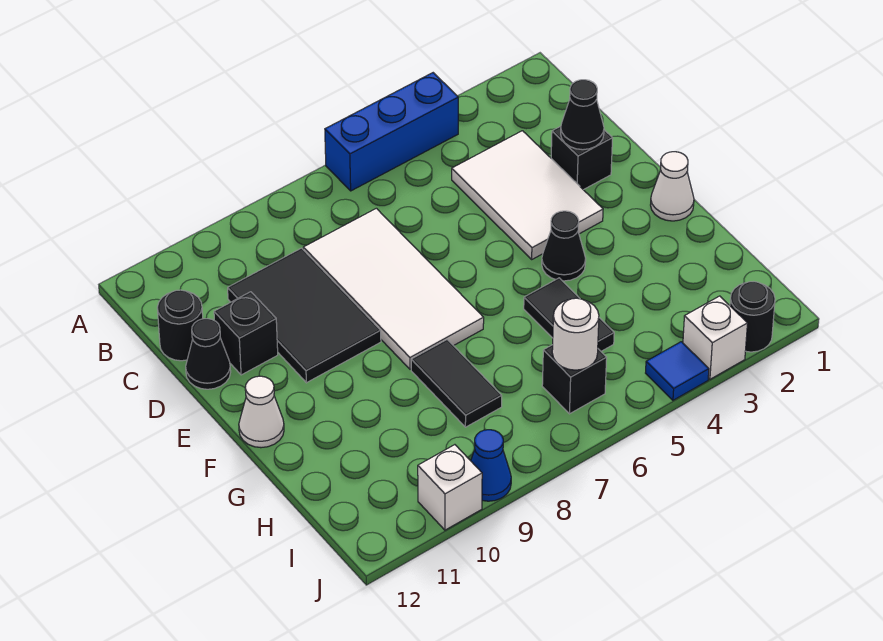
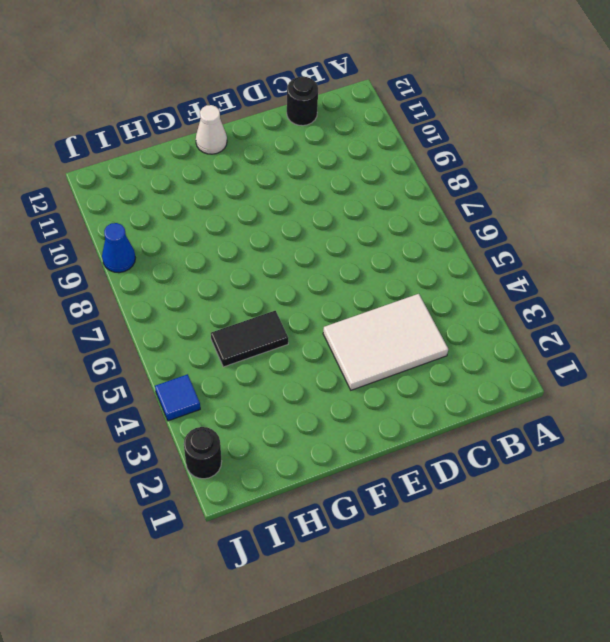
none -> blue brick A4:A6 level 1
none -> white tile C7:F8 level 1
none -> black tile C9:E10 level 1

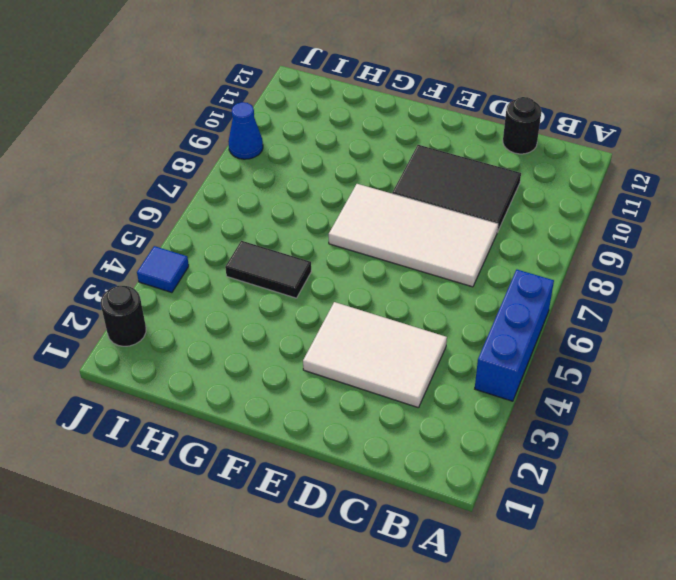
none -> black brick D2 level 1
none -> black brick D11 level 1
none -> black cone D12 level 1

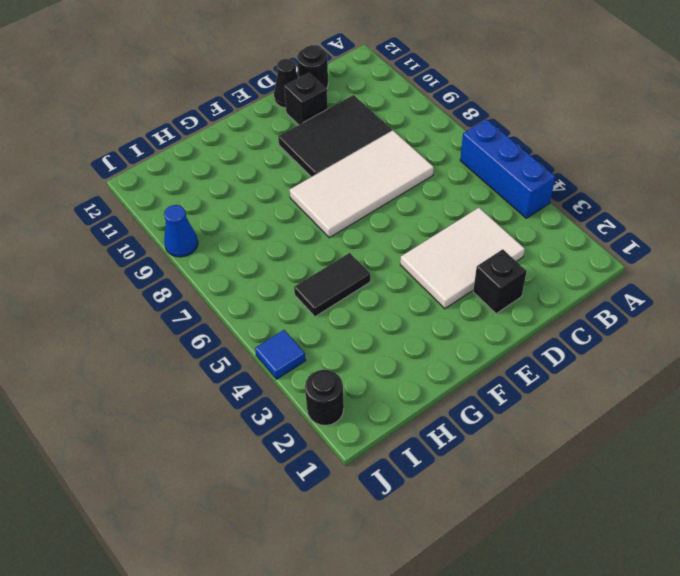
none -> white cone F1 level 1
none -> black cone F4 level 1
none -> white cone F12 level 1

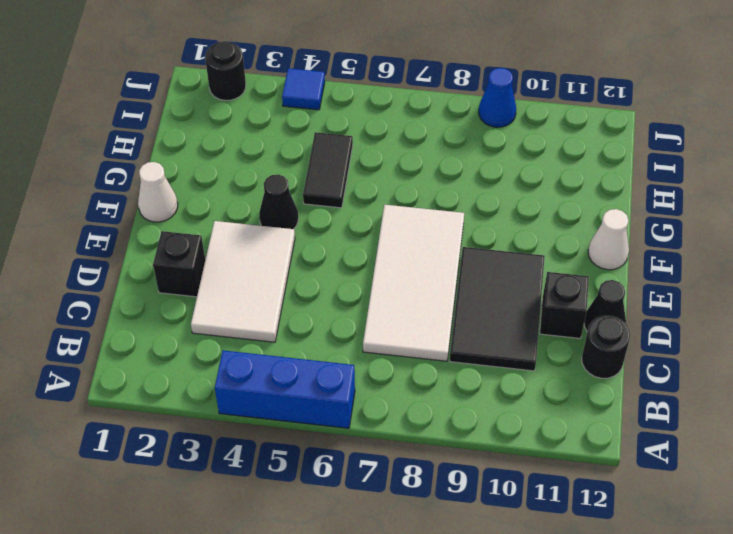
none -> black tile G8:H8 level 1
none -> black brick I6 level 1
none -> white brick J3 level 1

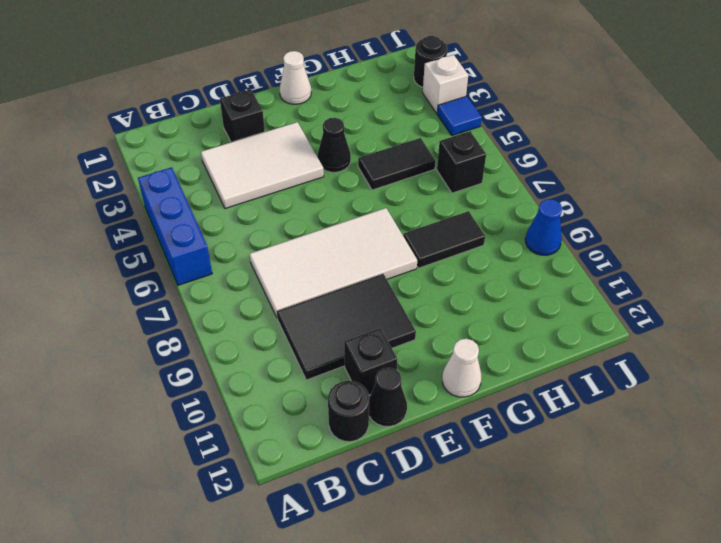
none -> white brick J10 level 1
none -> black cone D2 level 2
none -> white round brick I6 level 2

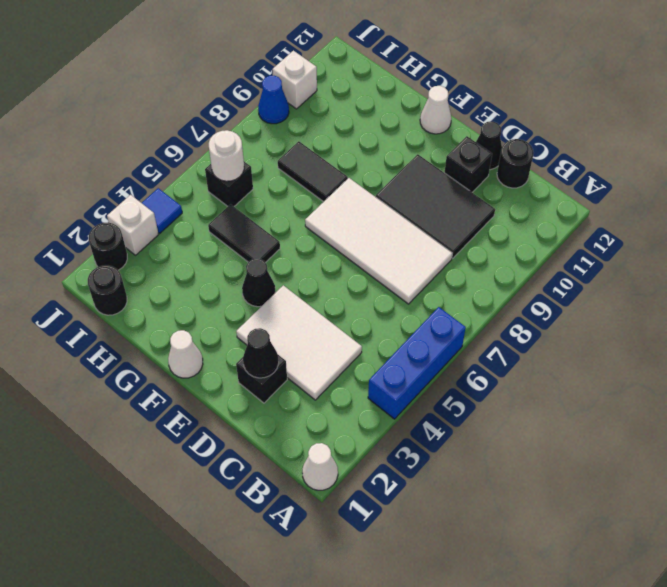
white cone A1 level 1 -> none
black round brick I1 level 1 -> none

